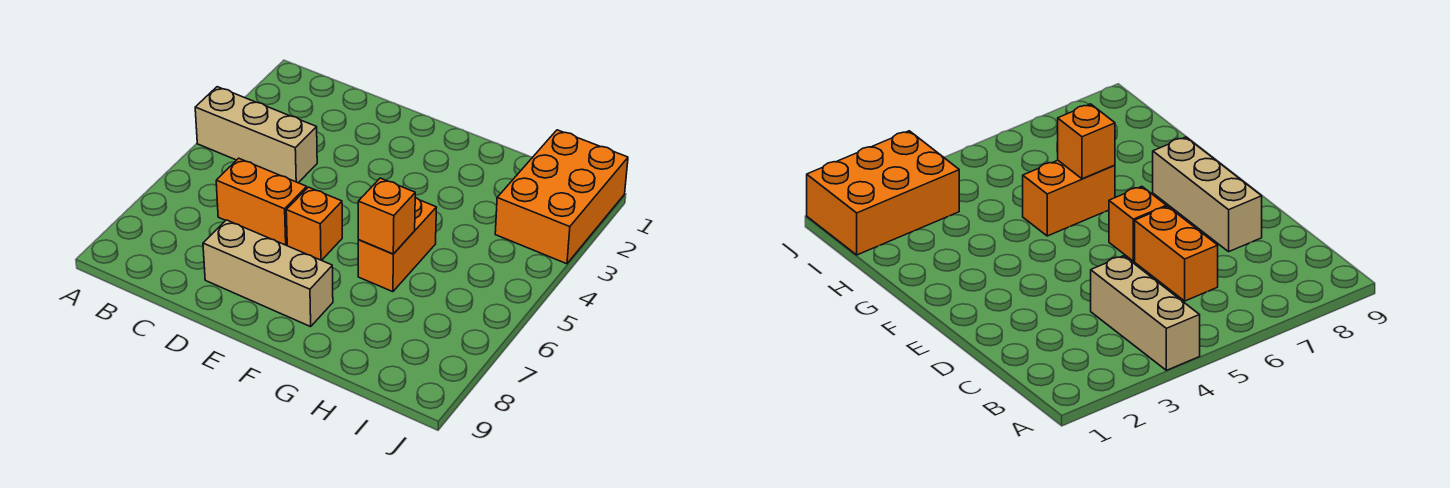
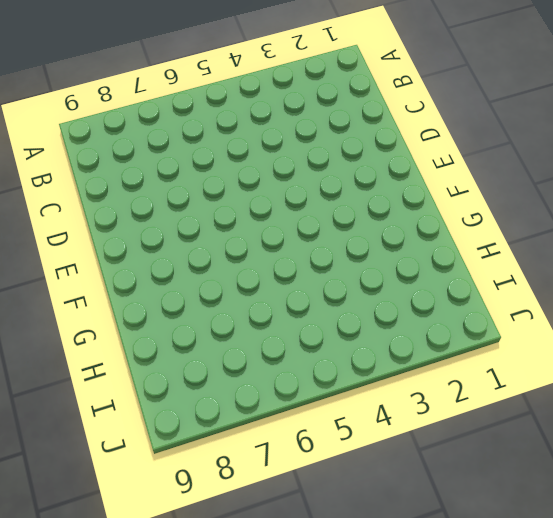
none -> tan brick A4:C4 level 1
none -> orange brick C6:D6 level 1

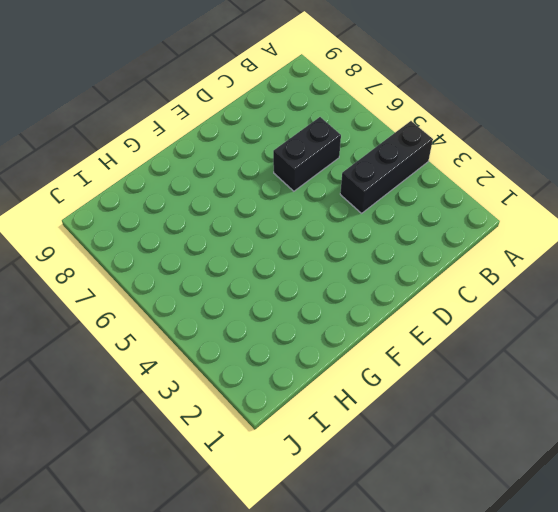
black brick A4:C4 level 1 -> tan brick A4:C4 level 1
black brick C6:D6 level 1 -> orange brick C6:D6 level 1
none -> tan brick D8:F8 level 1
none -> orange brick E6 level 1

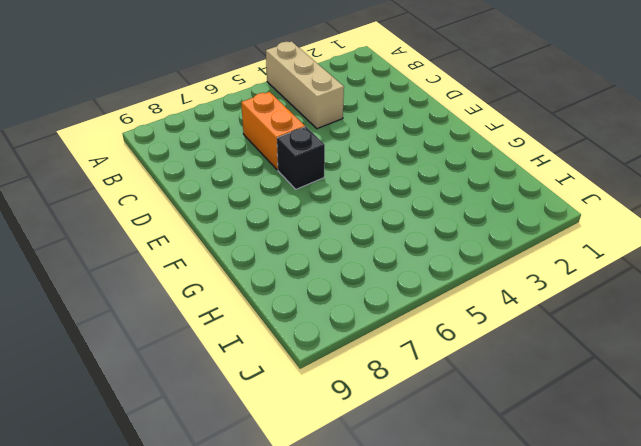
black brick E6 level 1 -> orange brick E6 level 1
none -> tan brick D8:F8 level 1
none -> orange brick G5:G6 level 1

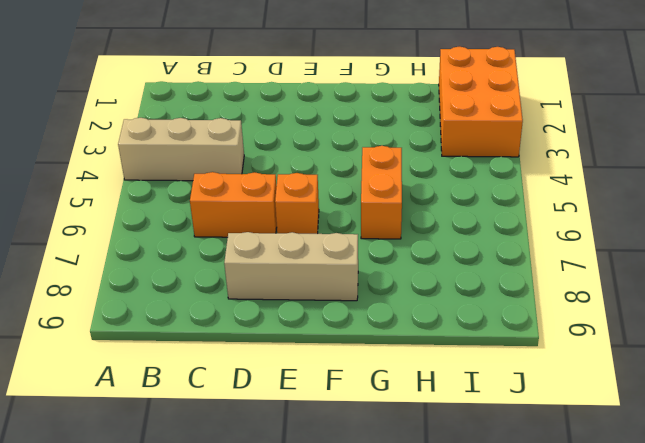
none -> orange brick G6 level 2

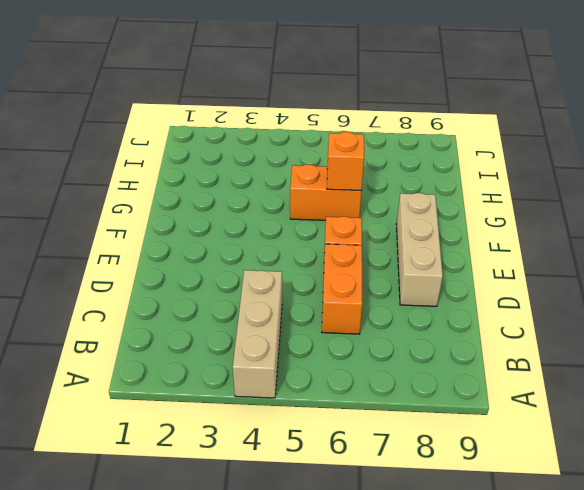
none -> orange brick I1:J3 level 1

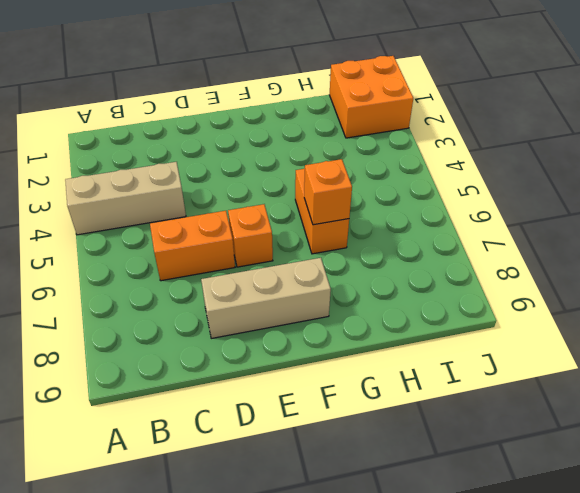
orange brick I1:J2 level 1 -> orange brick I1:J3 level 1

